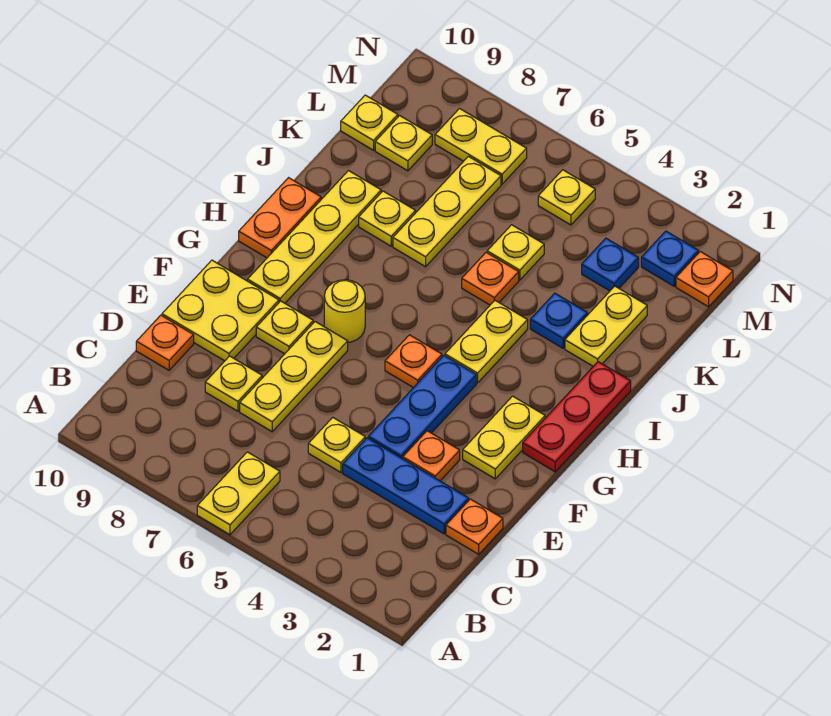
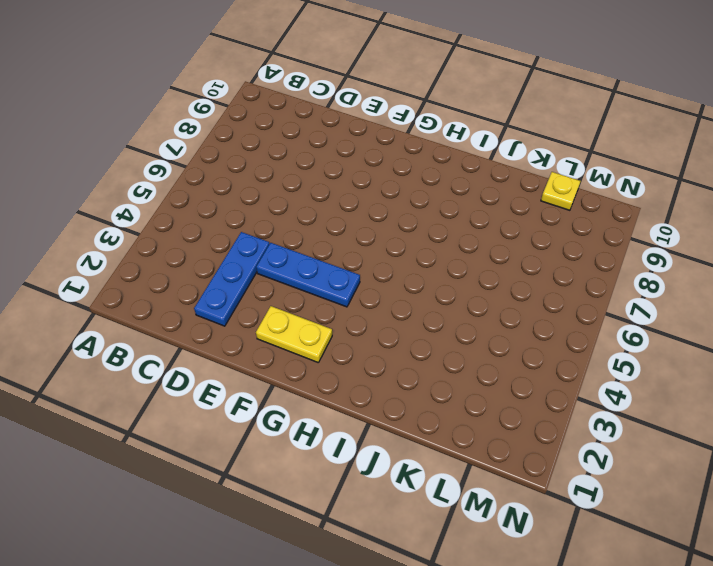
none -> yellow plate A6:B6 level 1
none -> orange plate D1 level 1
none -> yellow plate D5 level 1
none -> yellow plate D7:F7 level 1

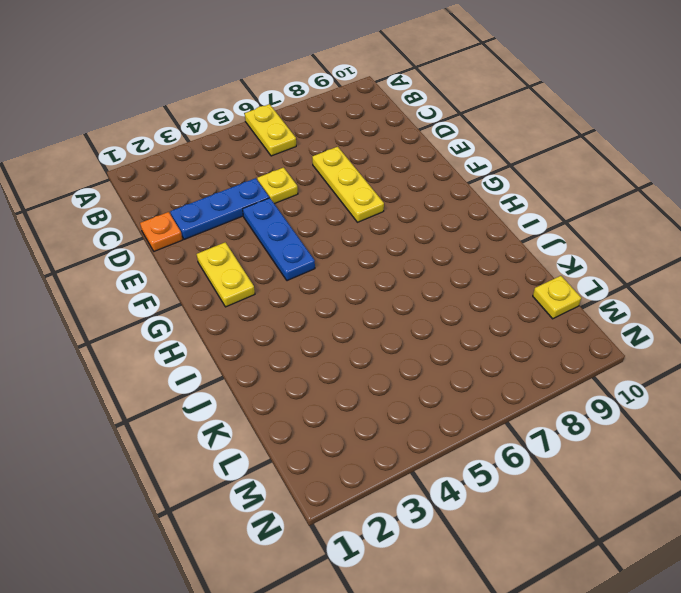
none -> yellow plate D8 level 1
none -> orange plate D10 level 1
none -> orange plate E3 level 1
none -> yellow plate E9:F10 level 1

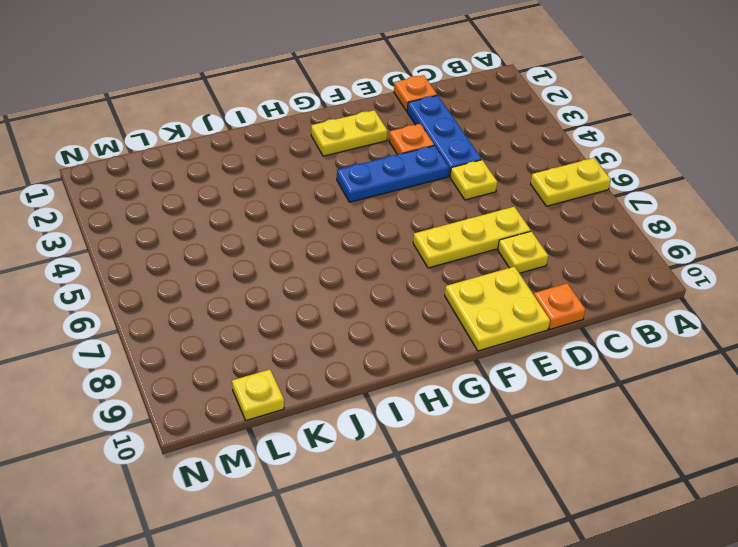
none -> yellow plate F8 level 1
none -> red plate G1:I1 level 1
none -> orange plate G5 level 1
none -> yellow round brick G7 level 1

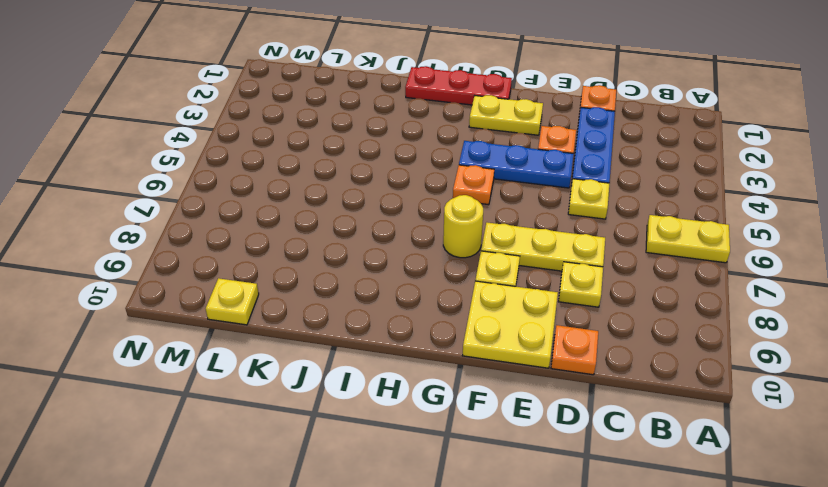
none -> yellow plate G9:J9 level 1
none -> yellow plate H4:I4 level 1
none -> orange plate H10:I10 level 1
none -> yellow plate J2:K2 level 1

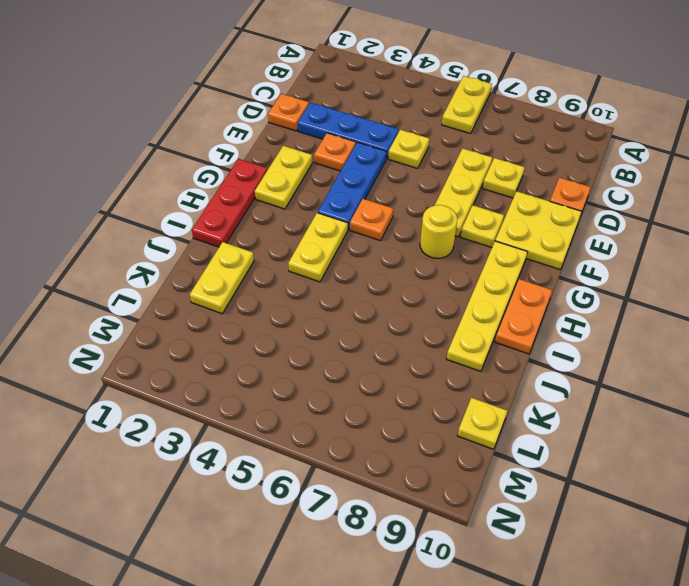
none -> blue plate J3 level 1
none -> orange plate J5 level 1
none -> yellow plate J7:L7 level 1
none -> yellow plate J8 level 1

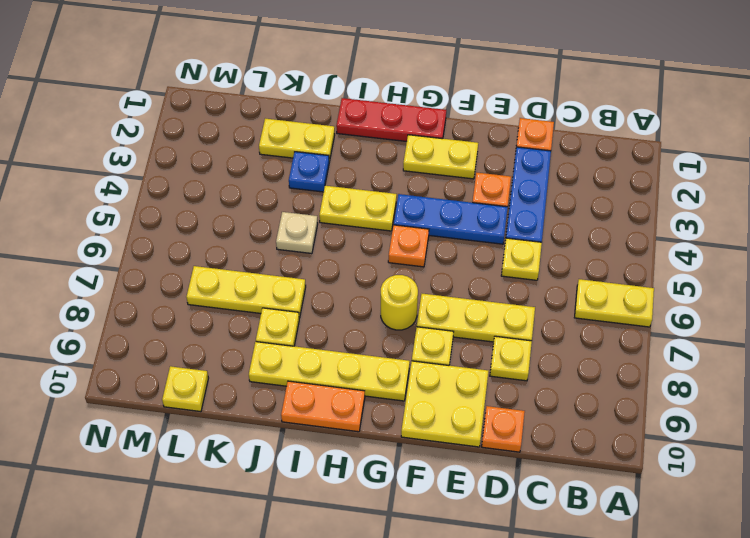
tan plate J5 level 1 -> orange plate J5 level 1
none -> yellow plate K5 level 1
none -> blue plate L3 level 1
none -> yellow plate L9 level 1
none -> orange plate M1 level 1

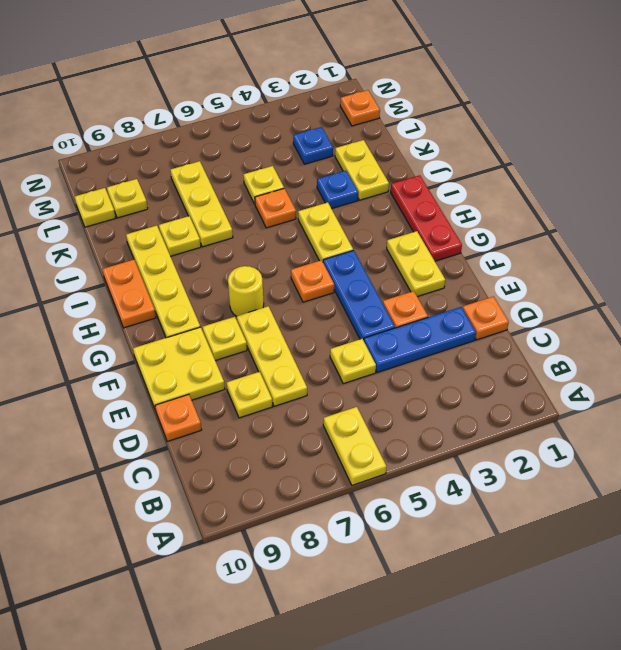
none -> blue plate M2 level 1
none -> yellow plate M5 level 1
none -> yellow plate M7:M8 level 1

